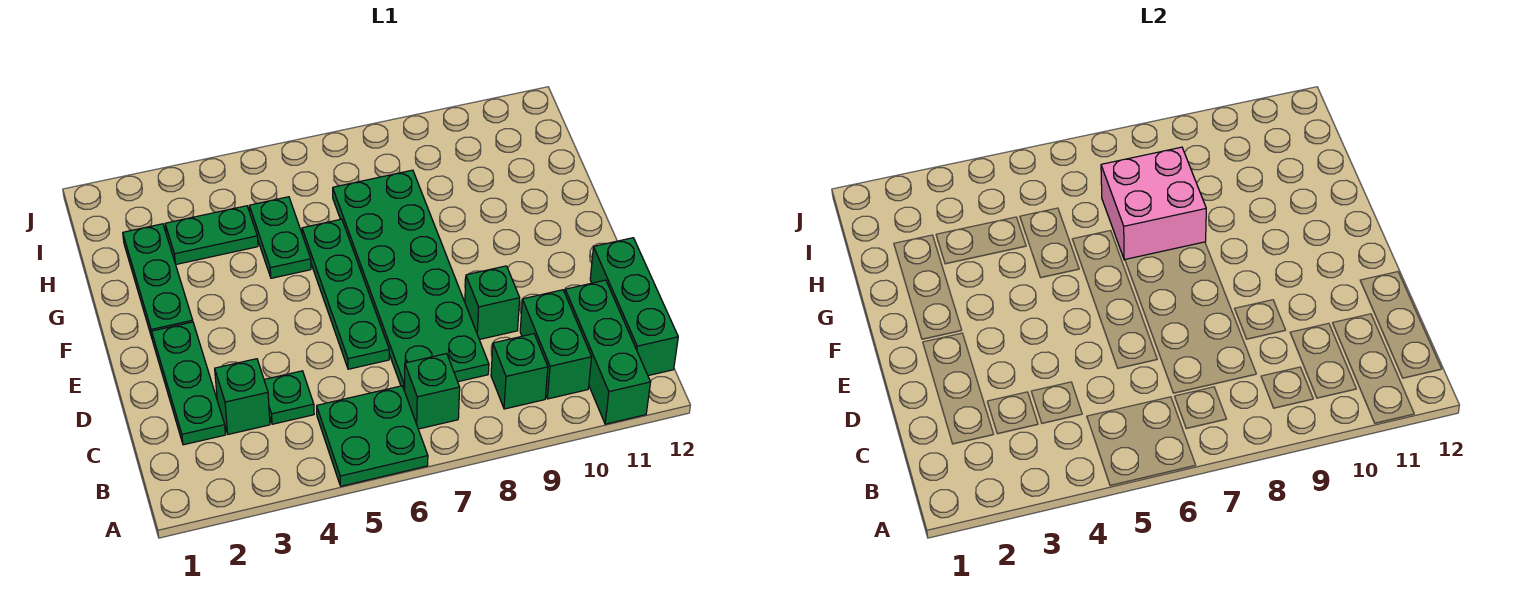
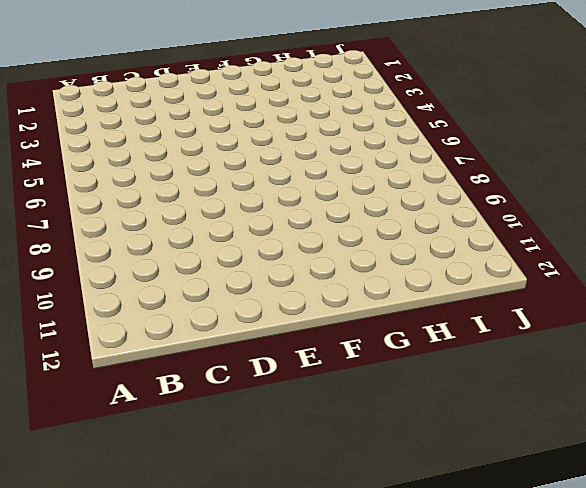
none -> green plate A5:B6 level 1
none -> green brick A11:C11 level 1
none -> green brick B7 level 1

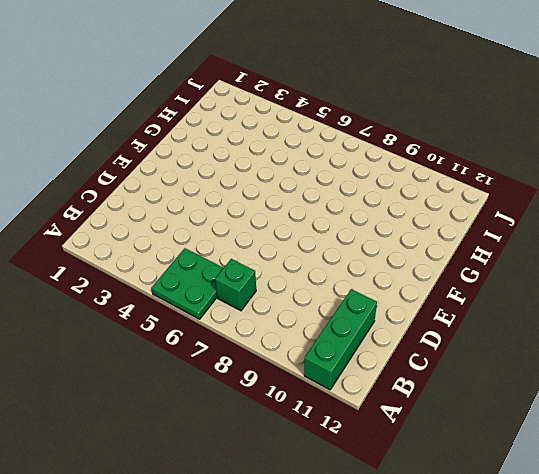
none -> green brick B9 level 1
none -> green brick B10:C10 level 1
none -> green brick B12:D12 level 1

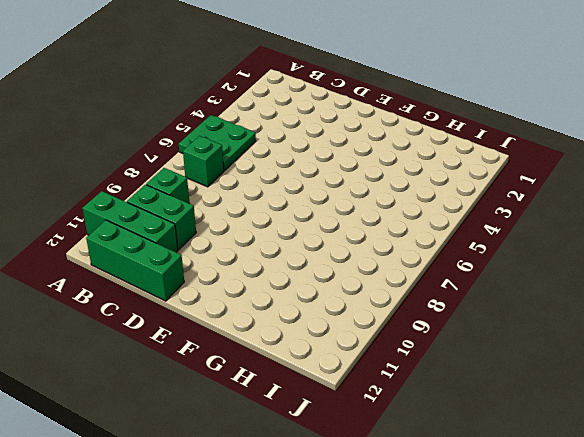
none -> green plate C2:E2 level 1
none -> green brick C3 level 1
none -> green plate C4 level 1

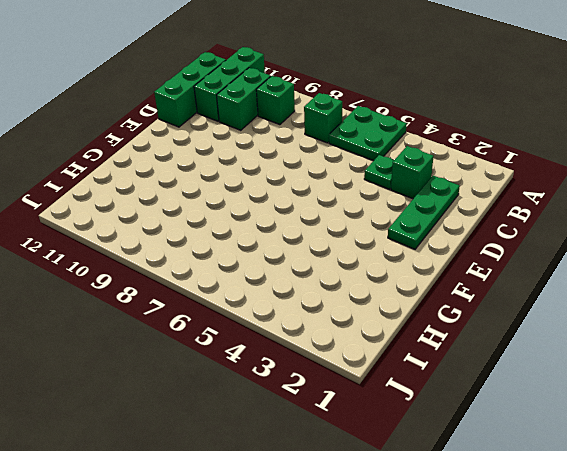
none -> green plate C7:H8 level 1
none -> green plate D6:G6 level 1
none -> green brick D9 level 1

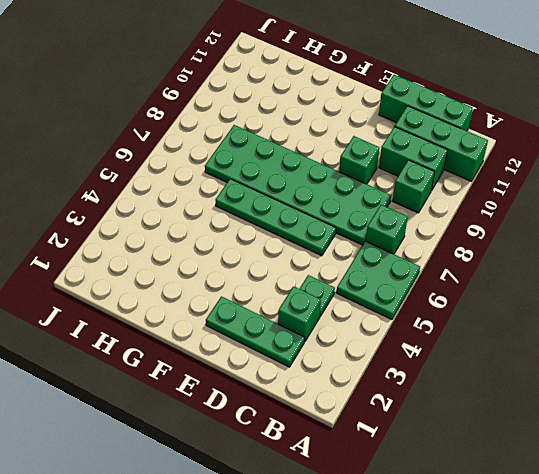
none -> green plate F2:H2 level 1
none -> green plate G5:H5 level 1
none -> green plate H3:H4 level 1

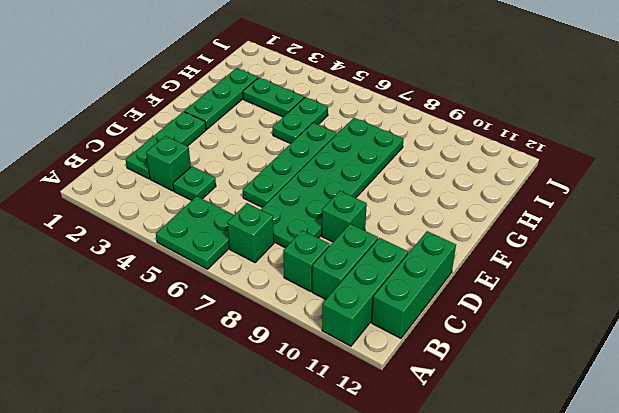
none -> pink brick G7:H8 level 2

